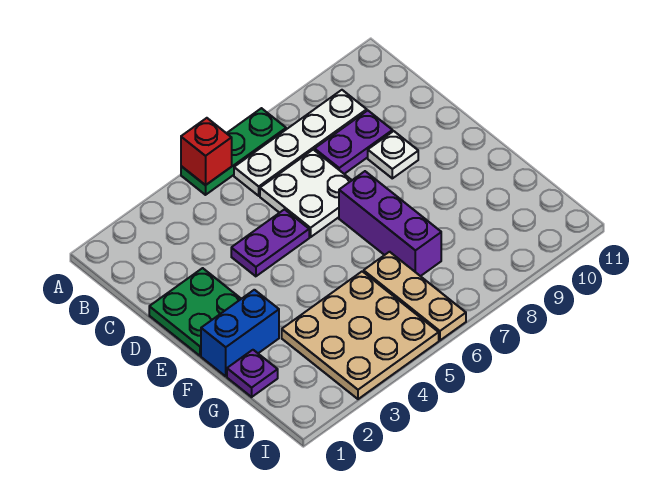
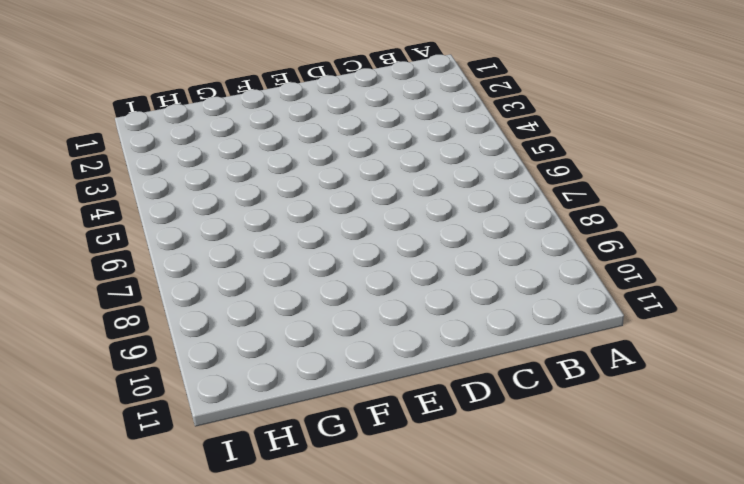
none -> green plate A5:A7 level 1
none -> white plate B6:B9 level 1
none -> white plate C6:D7 level 1

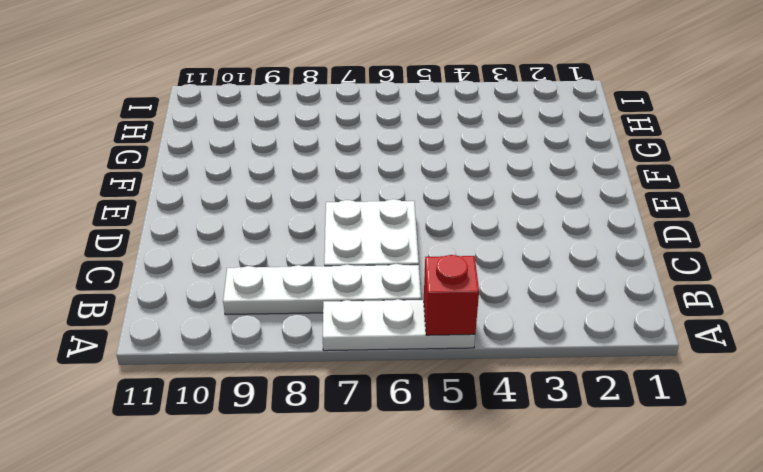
white plate A5:A7 level 1 -> green plate A5:A7 level 1
none -> purple plate C8:C9 level 1
none -> green plate D1:E2 level 1
none -> purple plate D4:D5 level 1

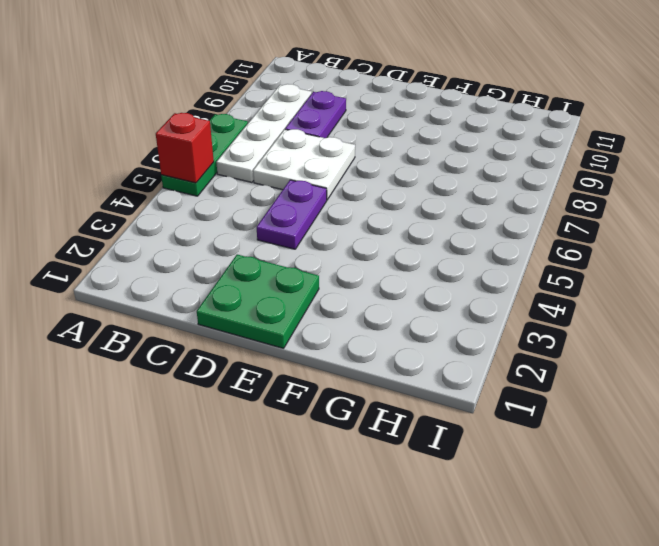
none -> white plate D9 level 1
none -> purple brick E7:G7 level 1
none -> blue brick F1:F2 level 1

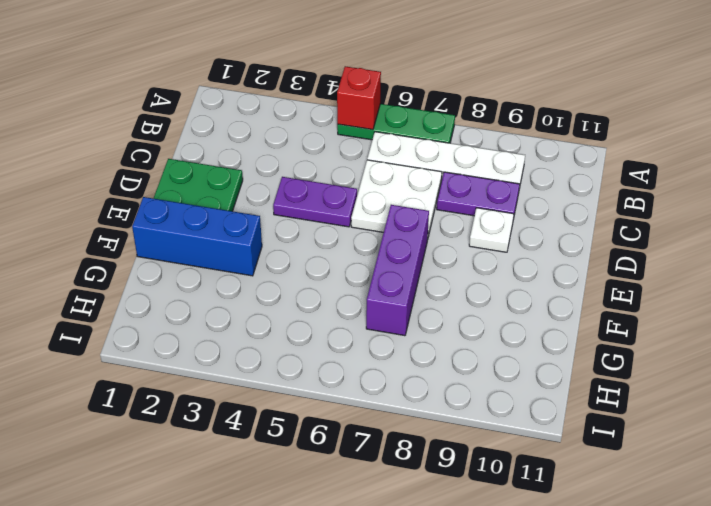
blue brick F1:F3 level 1 -> blue brick F1:F2 level 1
none -> purple plate G1 level 1
none -> tan plate G3:I5 level 1
none -> tan plate G6:I6 level 1

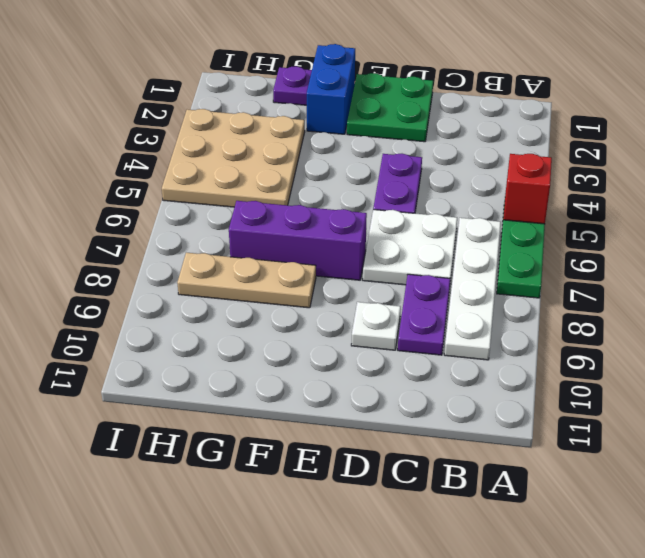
tan plate F8:H8 level 1 -> tan plate G6:I6 level 1

